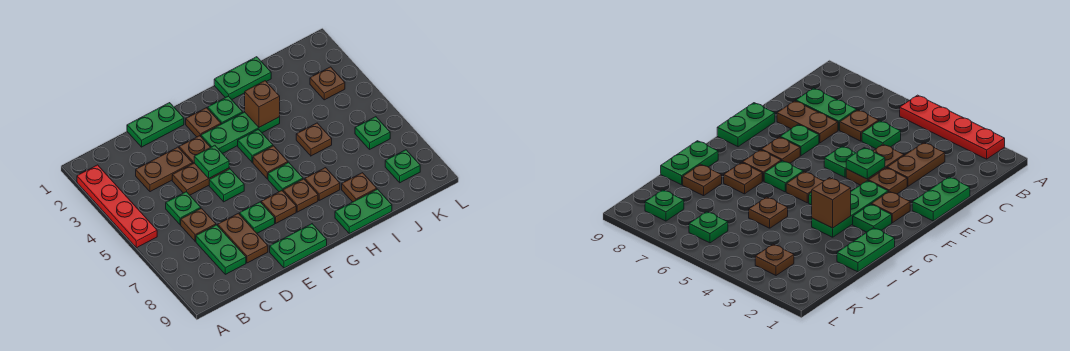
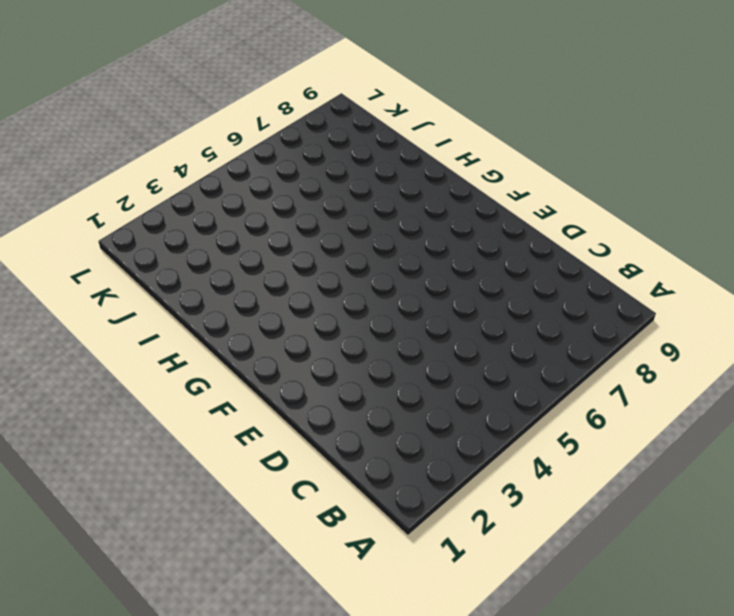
none -> red plate A2:A5 level 1
none -> brown plate C3:D3 level 1
none -> green plate C5 level 1
none -> brown plate C6 level 1

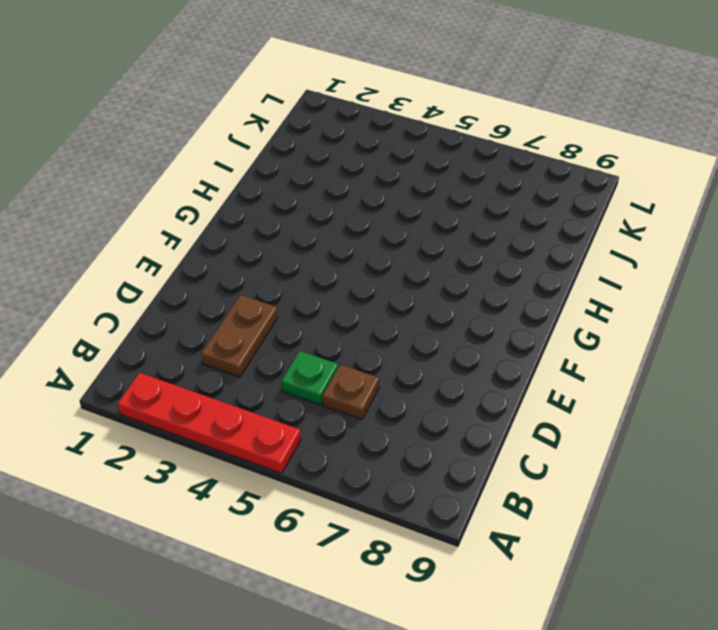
none -> green plate C7:C8 level 1
none -> green plate D1:E1 level 1
none -> brown plate D4:E4 level 1
none -> brown plate D7:D8 level 1

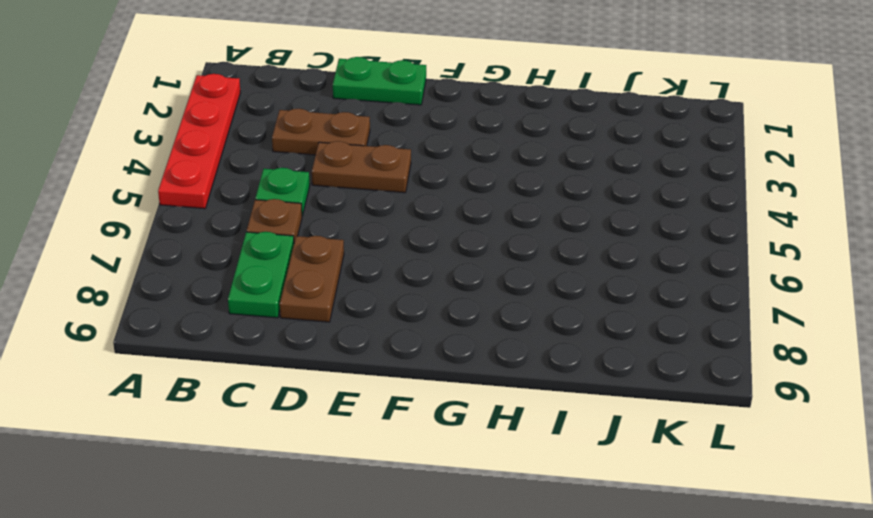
none -> brown plate E3 level 1
none -> green plate E5 level 1
none -> green plate E7 level 1
none -> green plate E9:F9 level 1

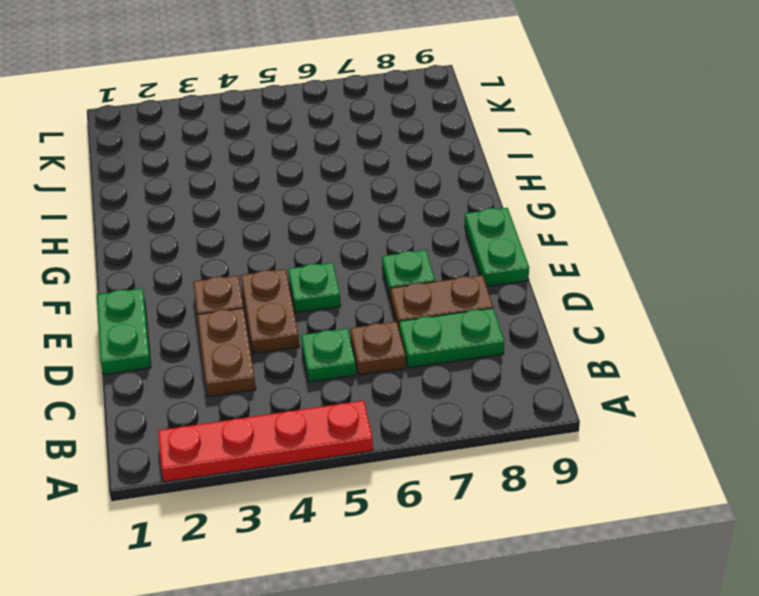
none -> brown plate F2 level 1
none -> green plate F3:H3 level 1
none -> brown plate F7 level 1
none -> green plate G2 level 1

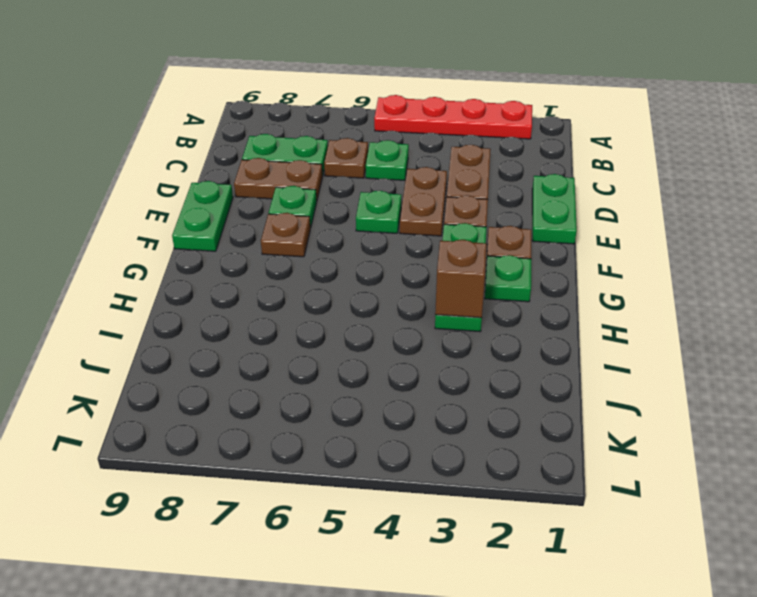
none -> green plate G4 level 1
none -> brown plate G5 level 1
none -> green plate G6 level 1
none -> brown plate G7 level 1

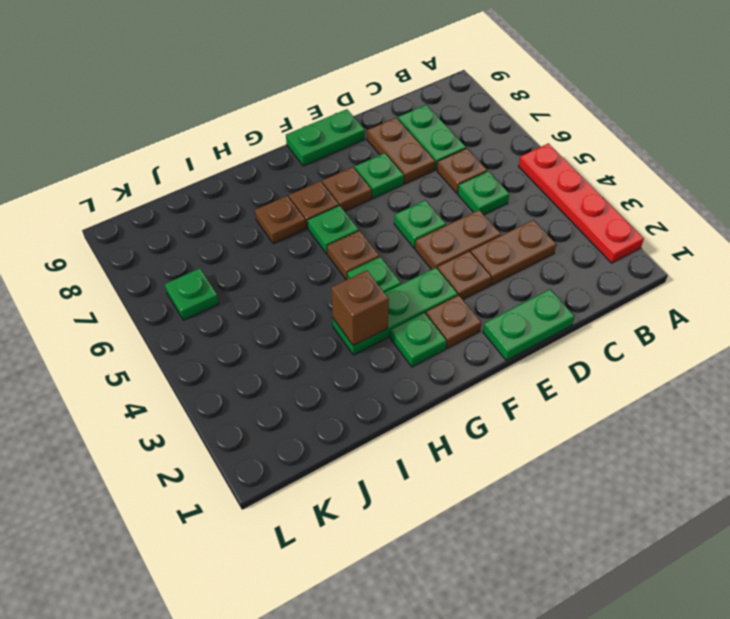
none -> green plate H1:I1 level 1
none -> green plate H9:I9 level 1
none -> brown plate I5 level 1
none -> brown plate I8 level 1

